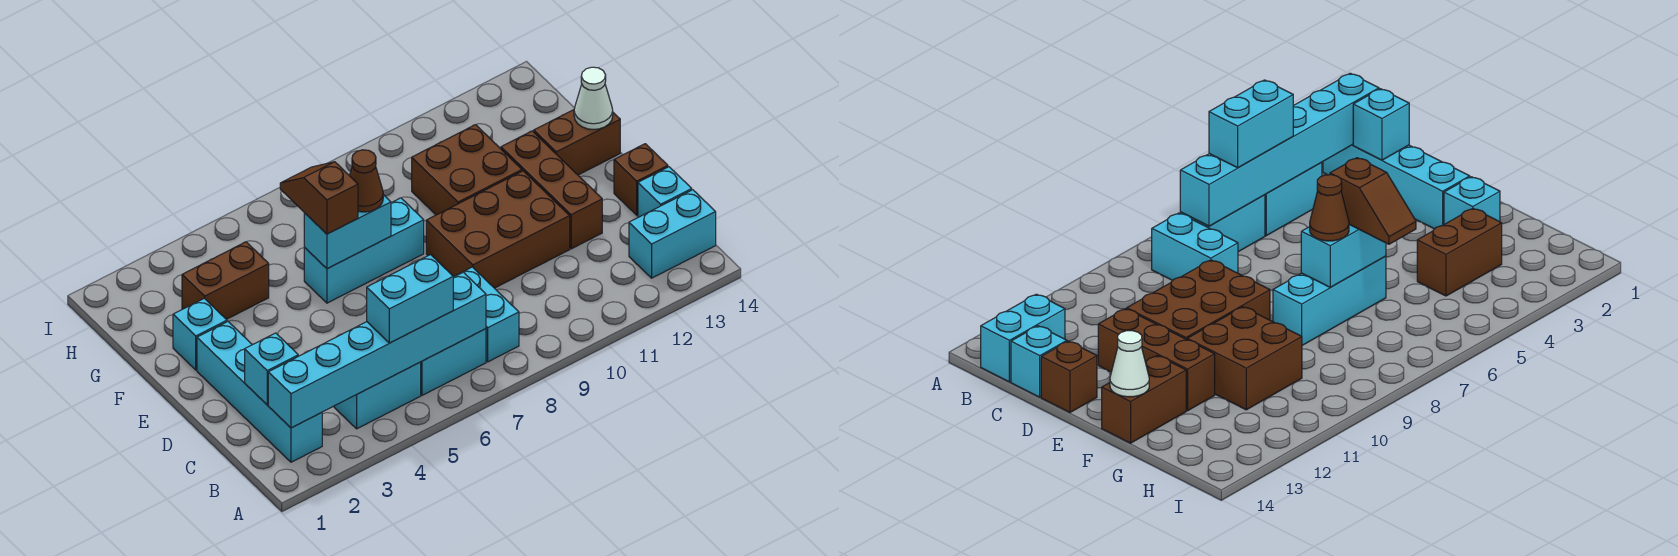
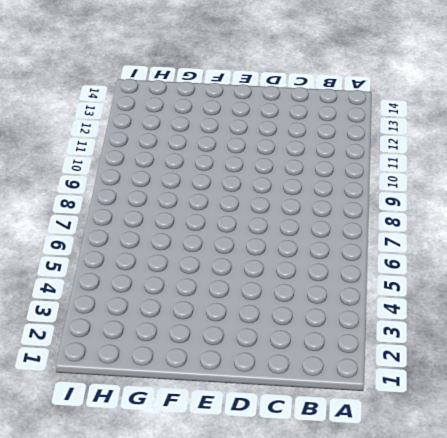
none -> cyan brick B2:E2 level 1
none -> cyan brick B4:B5 level 1
none -> cyan brick B6:B7 level 1

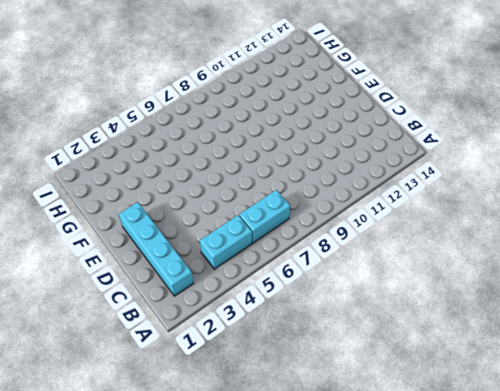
none -> cyan brick B8:C8 level 1
none -> cyan brick B13:B14 level 1
none -> cyan brick C14 level 1

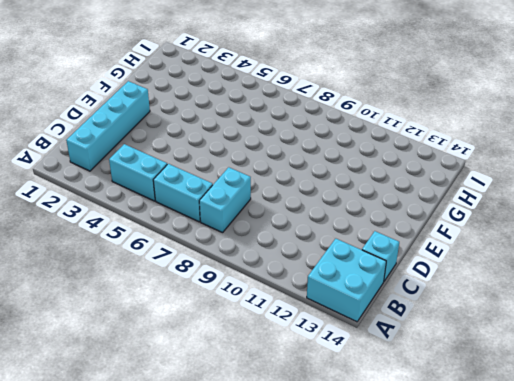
cyan brick A13:B14 level 1 -> cyan brick B13:B14 level 1
none -> brown brick D9:E11 level 1
none -> brown brick D12:F12 level 1
none -> brown brick D14 level 1

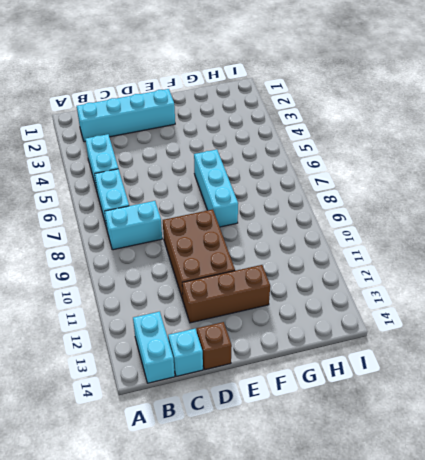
none -> cyan brick F2 level 1
none -> brown brick F10:G11 level 1
none -> brown brick F13:F14 level 1

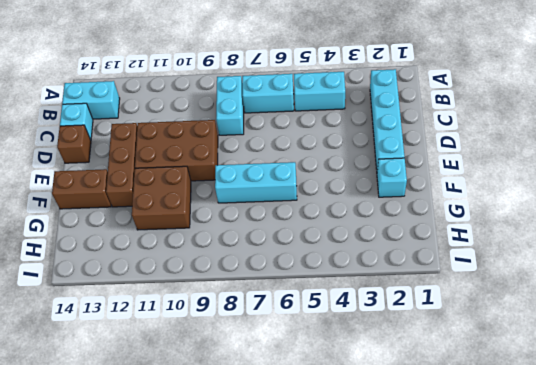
none -> brown brick G3:G4 level 1
none -> cyan brick B2:B7 level 2
none -> cyan brick C2 level 2

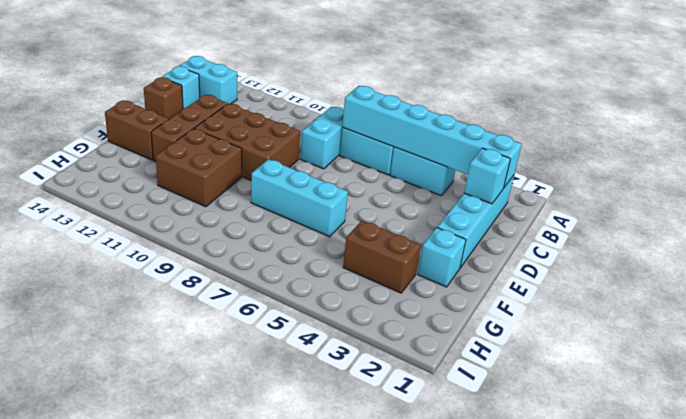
none -> cyan brick F6:F7 level 2
none -> white cone F14 level 2
none -> cyan brick B5:B6 level 3

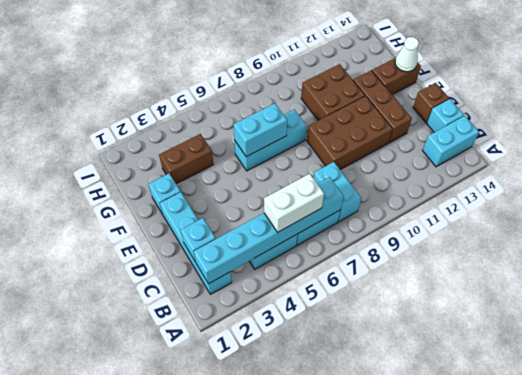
white brick B5:B6 level 3 -> cyan brick B5:B6 level 3
none -> brown slope F6:G6 level 3 top F
none -> brown cone F7 level 3

